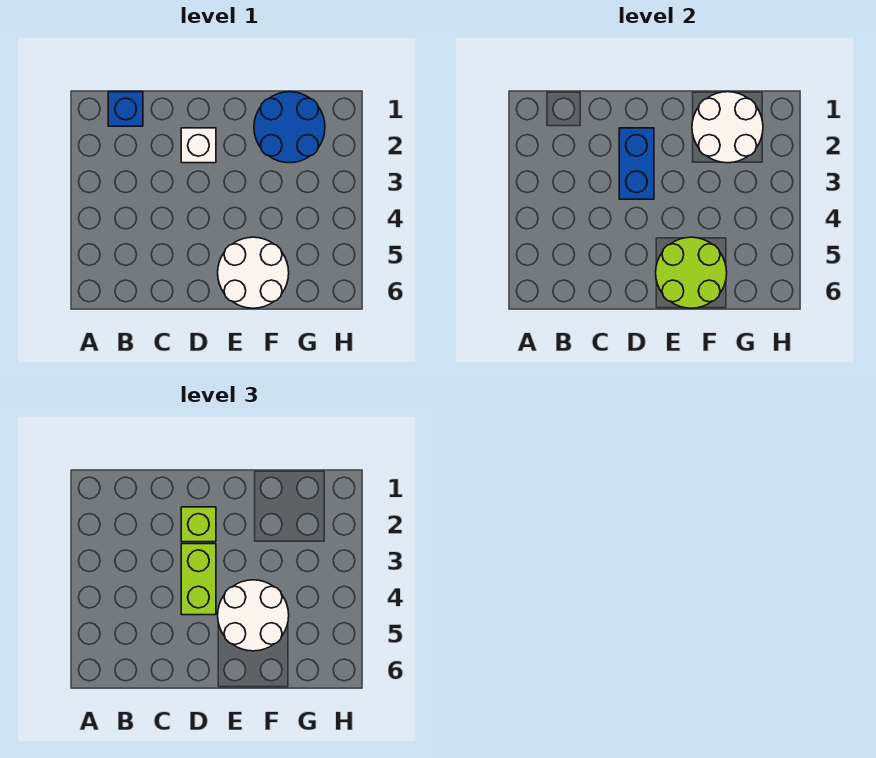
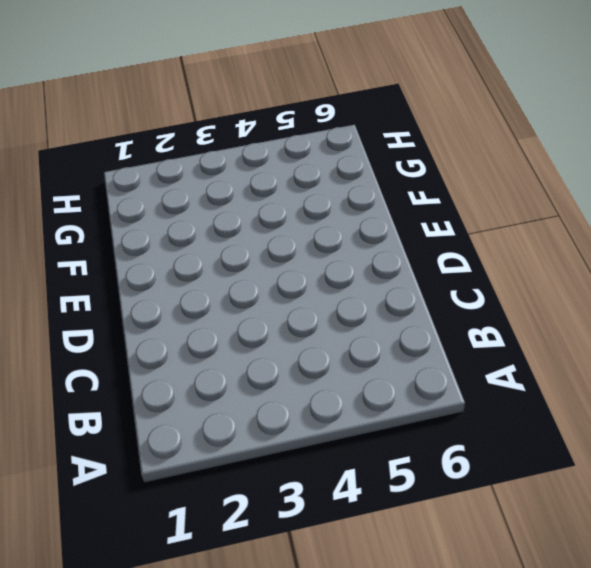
none -> blue brick B1 level 1
none -> white brick D2 level 1

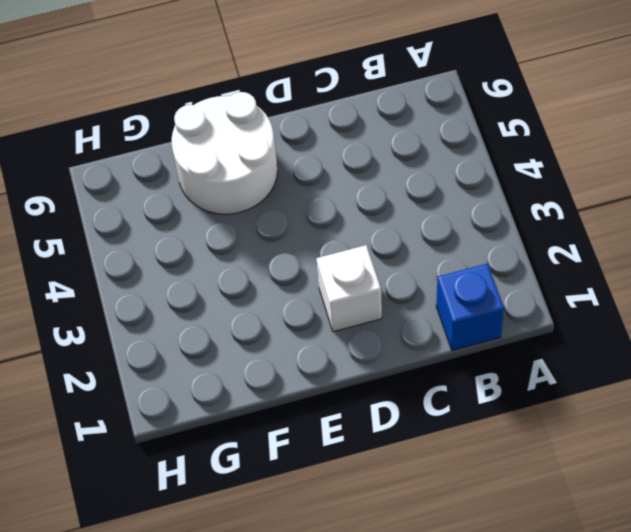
none -> blue round brick F1:G2 level 1
none -> blue brick D2:D3 level 2

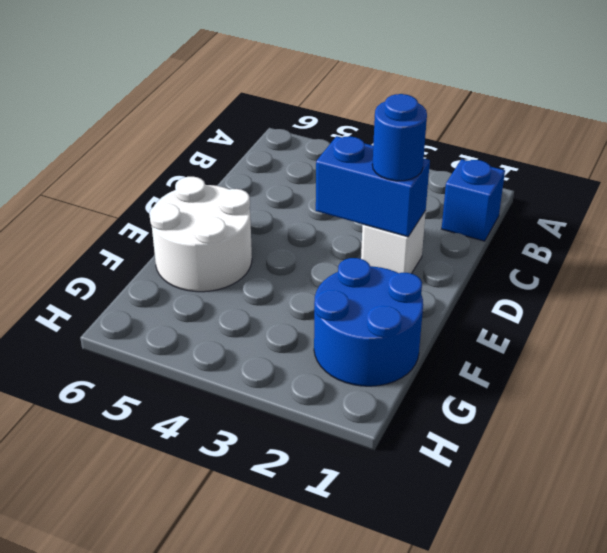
blue round brick D2 level 3 -> lime brick D2 level 3
none -> lime round brick E5:F6 level 2
none -> white round brick F1:G2 level 2

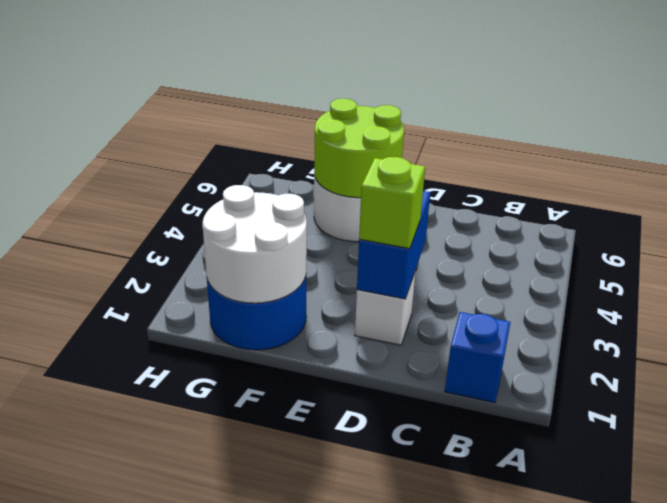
none -> lime brick D3:D4 level 3
none -> white round brick E4:F5 level 3

